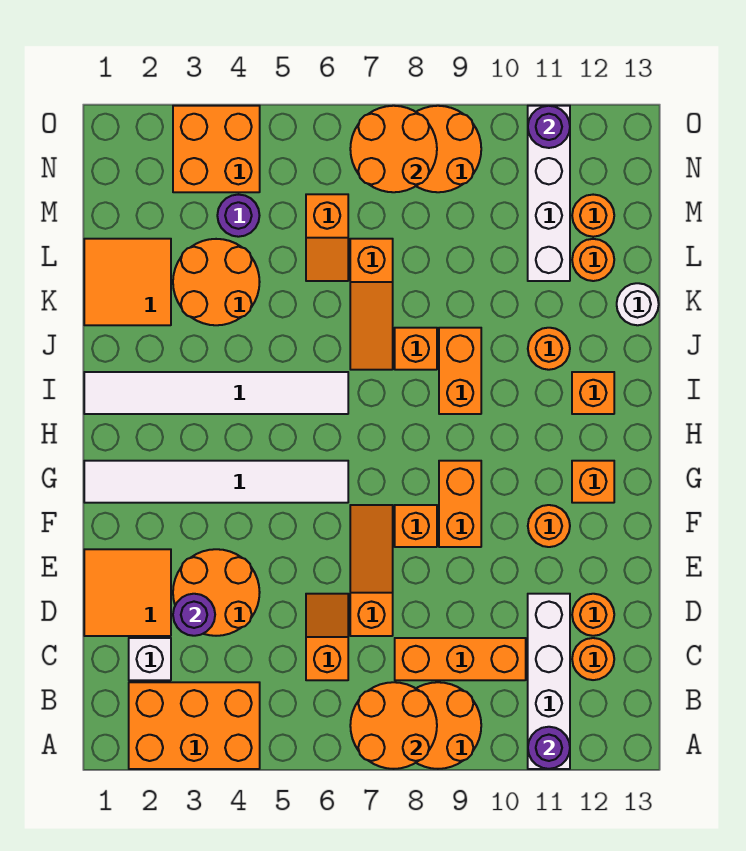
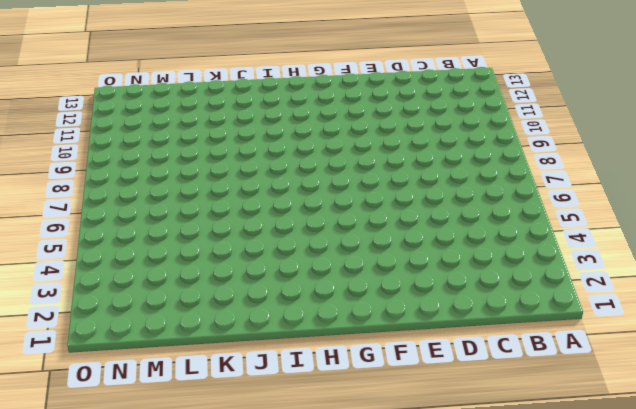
none -> orange brick A2:B4 level 1
none -> orange round brick A8:B9 level 1
none -> white brick A11:D11 level 1
none -> white brick C2 level 1

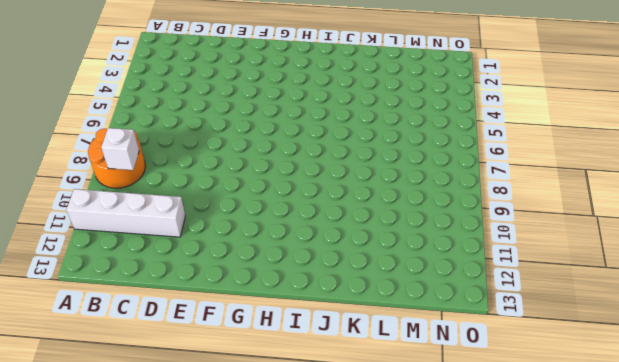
white brick B9 level 2 -> white brick C2 level 1
none -> orange brick A2:B4 level 1
none -> orange slope C6:D6 level 1 top C
none -> orange brick C8:C10 level 1
none -> orange round brick C12 level 1

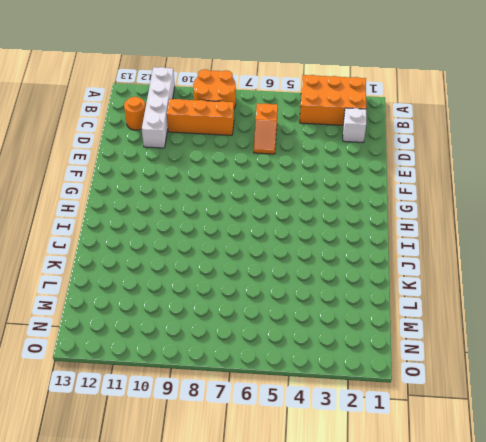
none -> orange tile D1:E2 level 1
none -> orange round brick D3:E4 level 1
none -> orange slope D7:F7 level 1 top D
none -> orange round brick D12 level 1

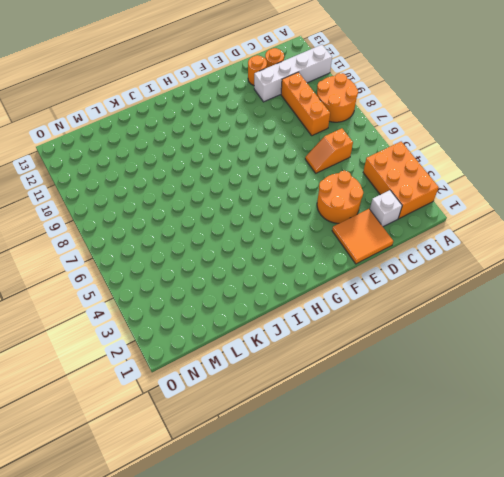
none -> orange slope D7:F7 level 1 top D
none -> orange brick F8 level 1
none -> orange brick F9:G9 level 1
none -> orange round brick F11 level 1

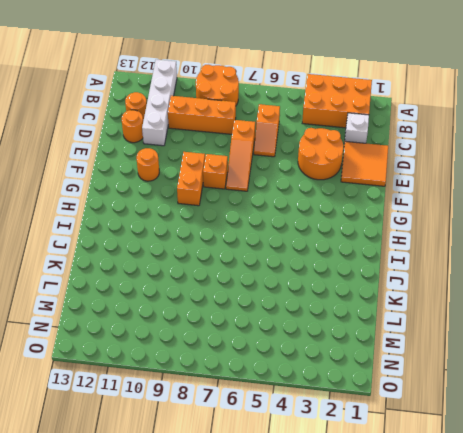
none -> white tile G1:G6 level 1
none -> orange brick G12 level 1
none -> white tile I1:I6 level 1
none -> orange brick I9:J9 level 1

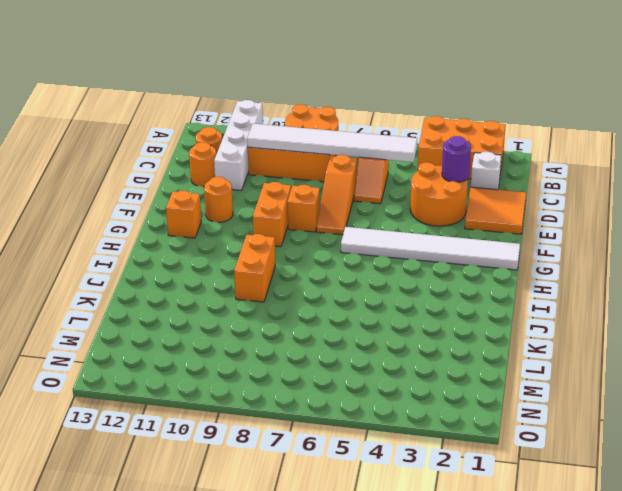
white tile C5:C10 level 2 -> white tile I1:I6 level 1
none -> orange brick I12 level 1
none -> orange slope J7:L7 level 1 top L
none -> orange brick J8 level 1
none -> orange round brick J11 level 1

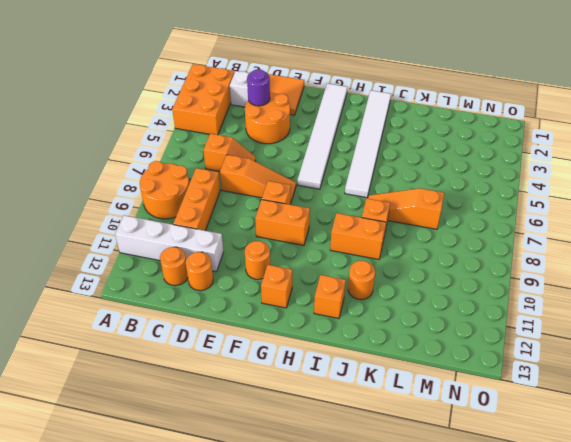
none -> orange tile K1:L2 level 1
none -> orange round brick K3:L4 level 1
none -> white round brick K13 level 1
none -> orange slope L6:M6 level 1 top M

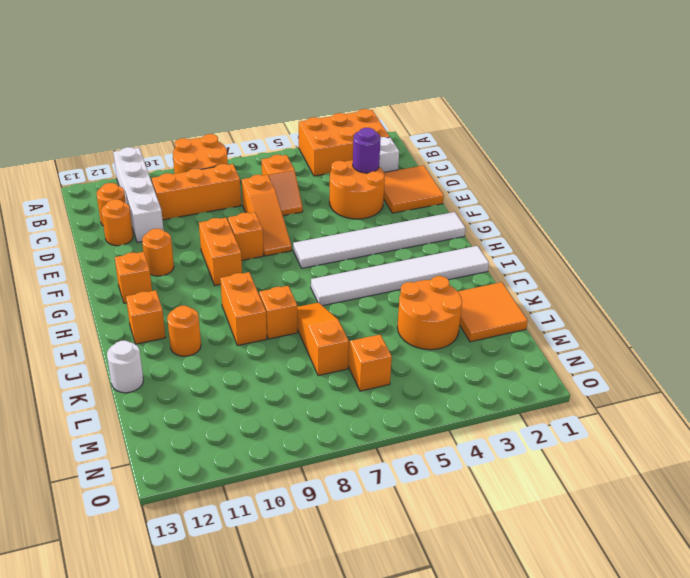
none -> white brick L11:O11 level 1
none -> orange round brick L12 level 1
none -> purple round brick M4 level 1
none -> orange round brick M12 level 1

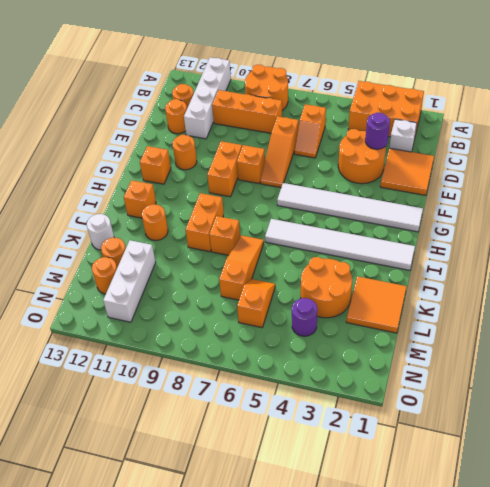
white brick L11:N11 level 1 -> white brick L11:O11 level 1
none -> orange brick N3:O4 level 1
none -> orange round brick N8:O9 level 1
none -> orange round brick A7:B8 level 2
none -> purple round brick A11 level 2

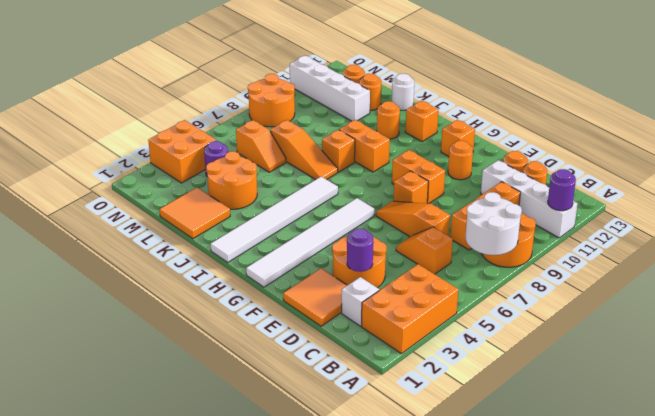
white round brick A7:B8 level 2 -> orange round brick A7:B8 level 2
none -> orange round brick N7:O8 level 2
none -> purple round brick O11 level 2

